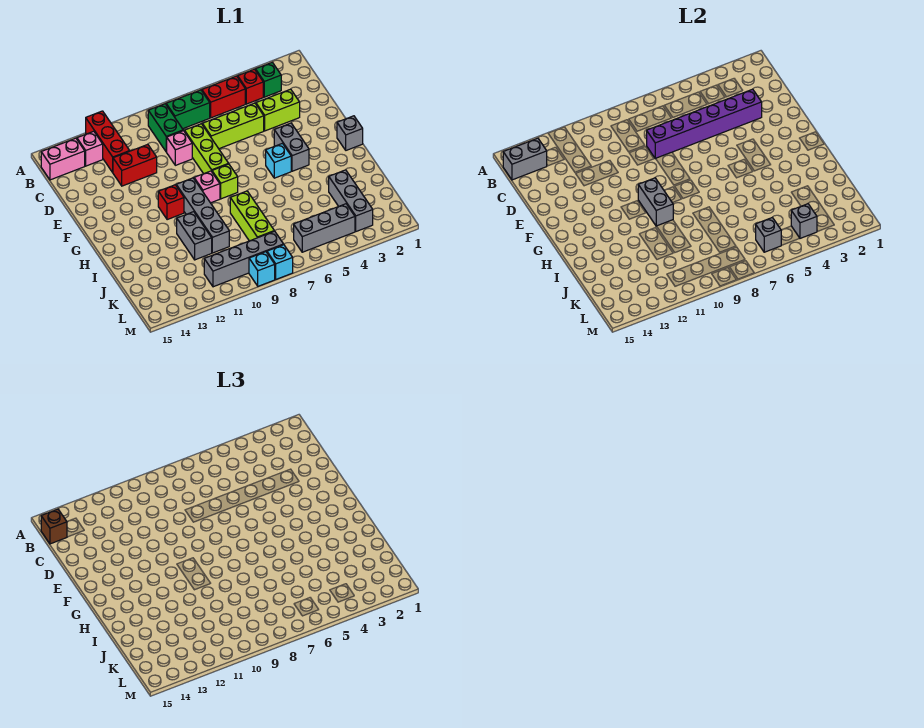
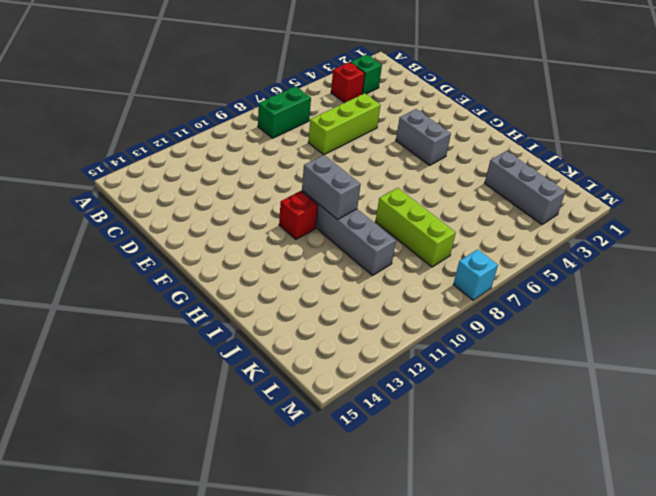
none -> red brick A12:C12 level 1
none -> red brick B5:B6 level 1
none -> green brick B9:C9 level 1
none -> pink brick B13 level 1

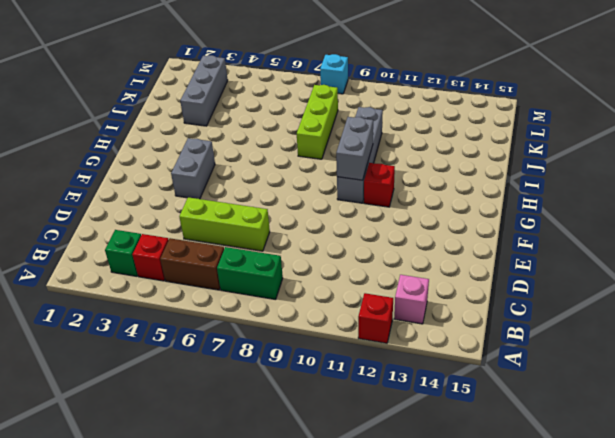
red brick A12 level 1 -> red brick A12:C12 level 1
brown brick B5:B6 level 1 -> red brick B5:B6 level 1
none -> green brick B9:C9 level 1
none -> pink brick B14:B15 level 1
none -> lime brick D3:D4 level 1
none -> lime brick D8:F8 level 1

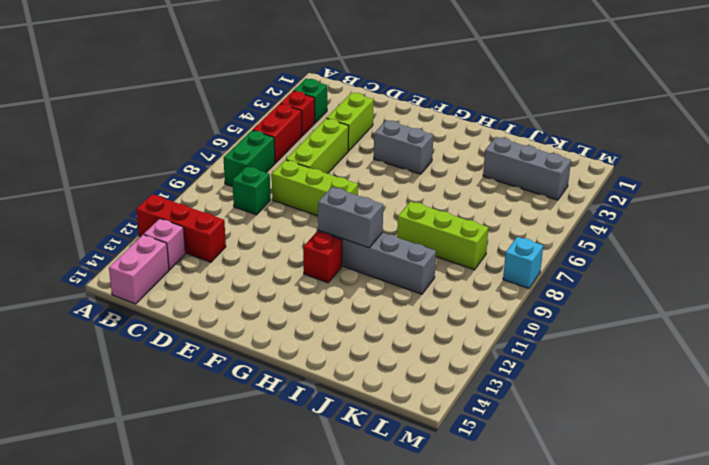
green brick C9 level 1 -> green brick B9:C9 level 1
none -> pink brick D9 level 1
none -> red brick D11:D12 level 1
none -> grey brick G1 level 1
none -> cyan brick G5 level 1

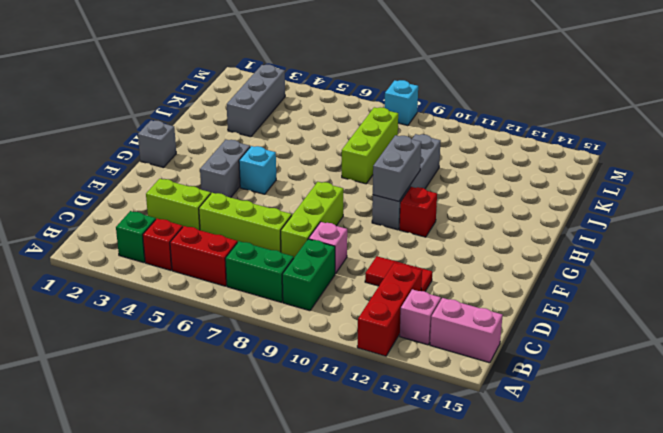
red tile D11:D12 level 1 -> red brick D11:D12 level 1
none -> lime brick G8 level 1
none -> pink brick G9 level 1
none -> grey brick I11:J11 level 1
none -> grey brick L4:L6 level 1

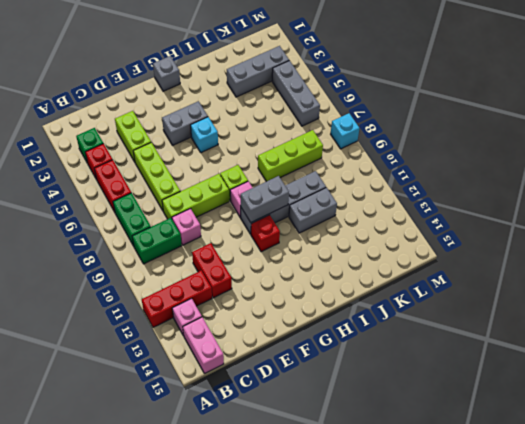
none -> grey brick L8:L11 level 1
none -> cyan brick M9 level 1
none -> grey brick B14:B15 level 2
none -> purple brick D3:D8 level 2

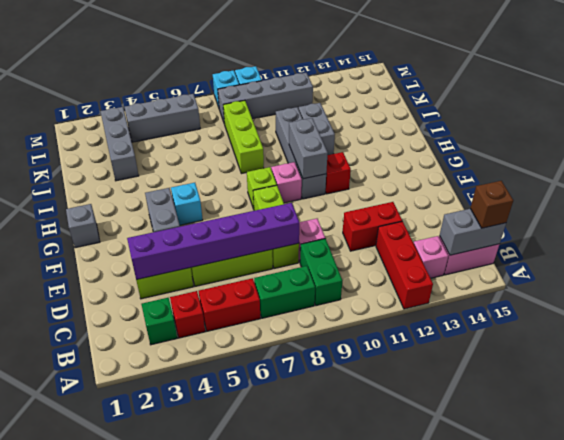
none -> grey brick L4 level 2
none -> grey brick L6 level 2

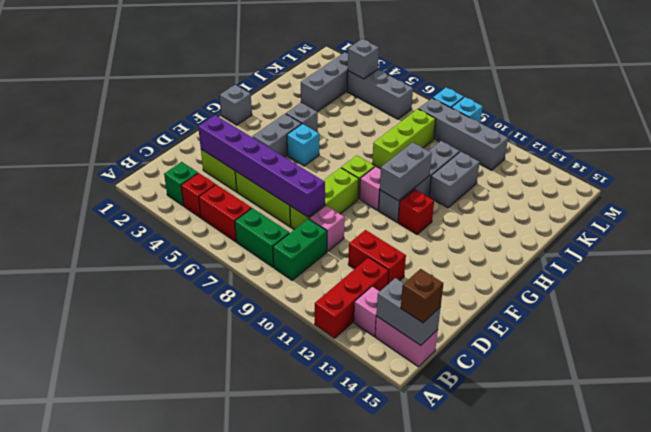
grey brick H4 level 1 -> grey brick L6 level 2

